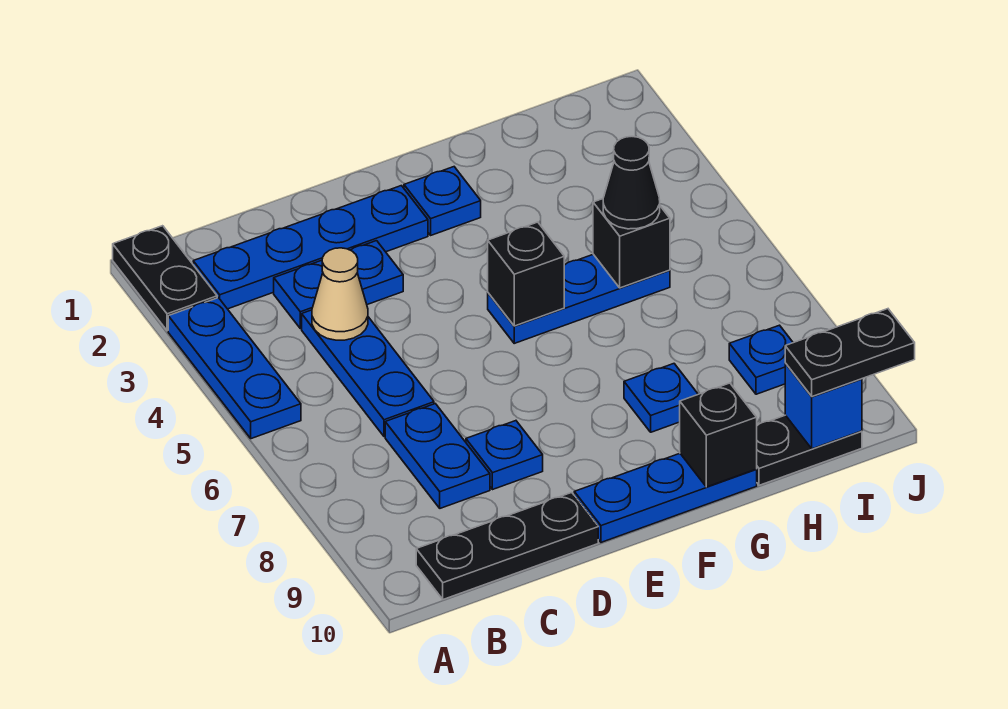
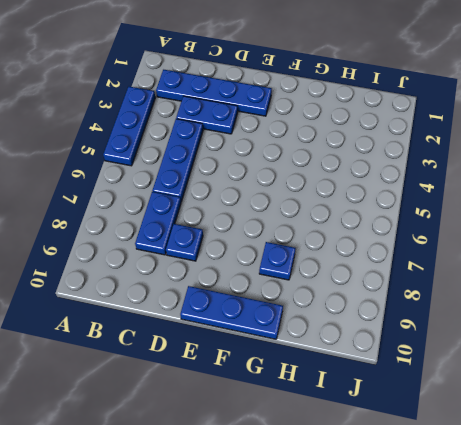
none -> black plate A1:A2 level 1
none -> black plate B10:D10 level 1
none -> blue plate F2 level 1

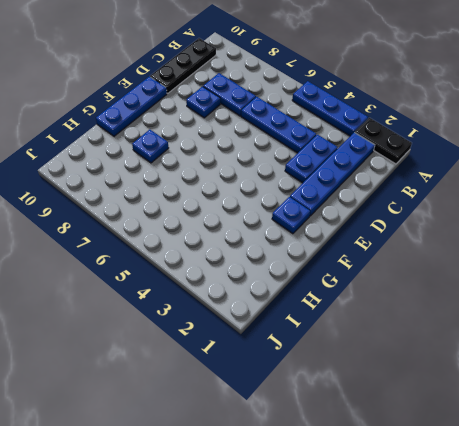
none -> blue plate F5:H5 level 1
none -> black plate H10:I10 level 1
none -> blue plate I8 level 1

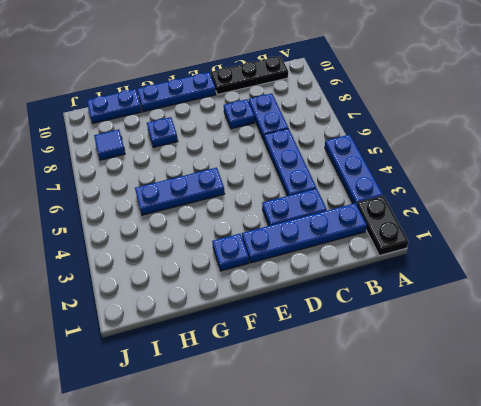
blue plate H10:I10 level 1 -> black plate H10:I10 level 1
blue tile I8 level 1 -> blue plate I8 level 1
none -> tan cone C4 level 2
none -> black brick F5 level 2
none -> black brick G10 level 2

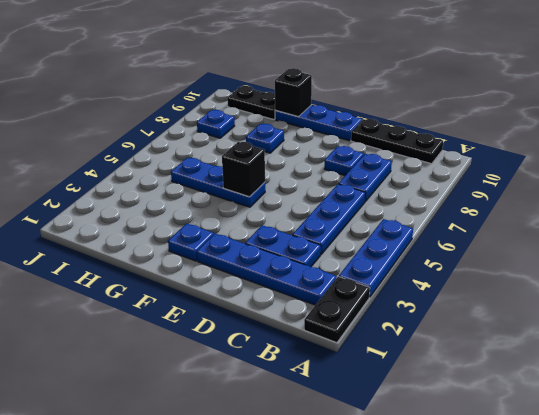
none -> tan cone C4 level 2
none -> black brick H5 level 2
none -> blue brick I10 level 2

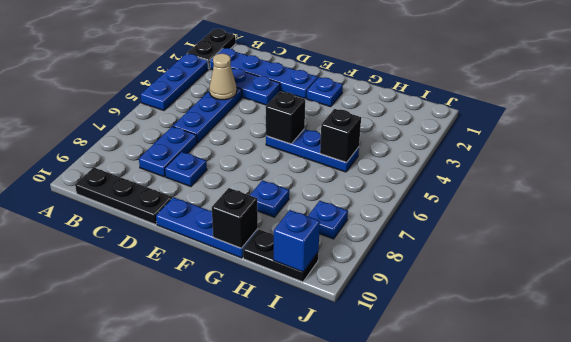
none -> black cone H5 level 3
none -> black plate I10:J10 level 3

